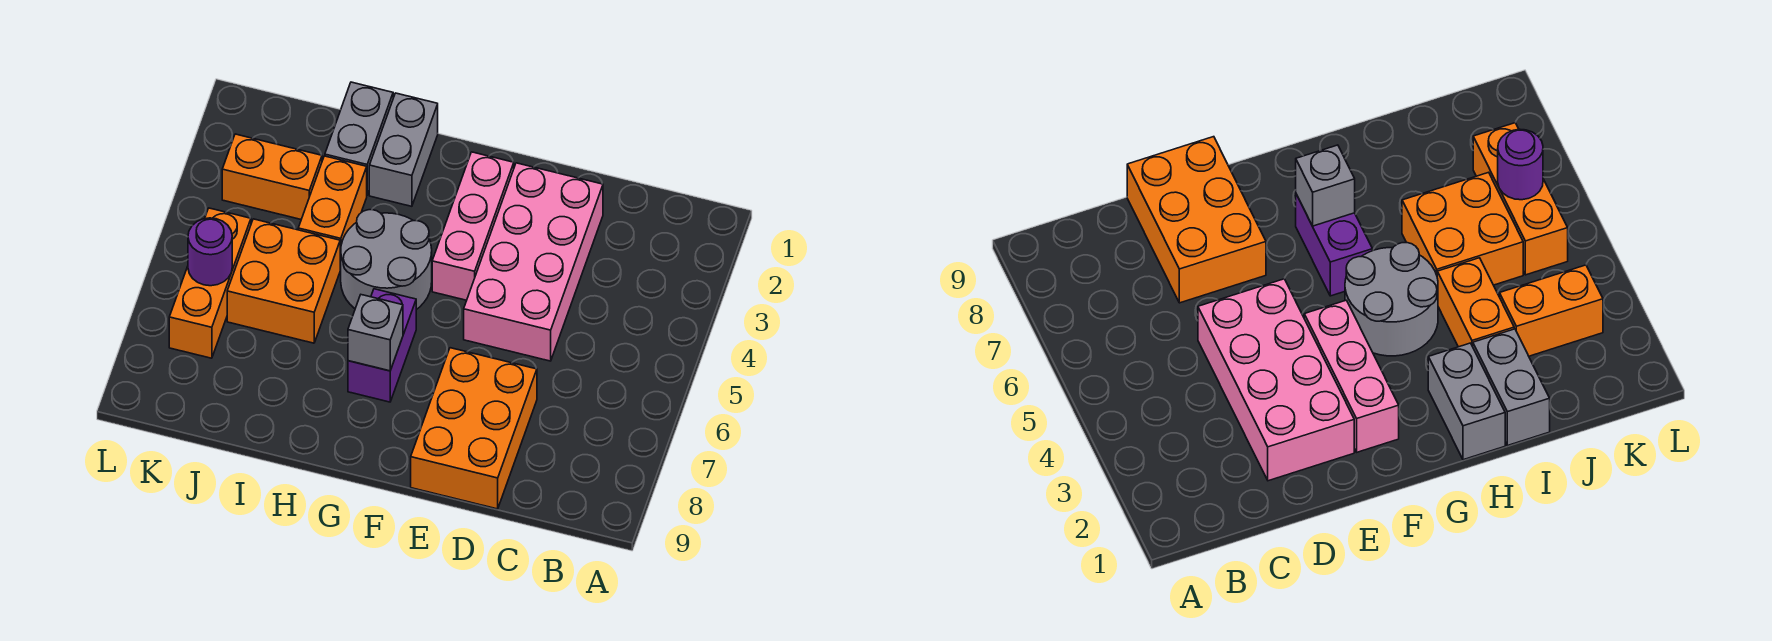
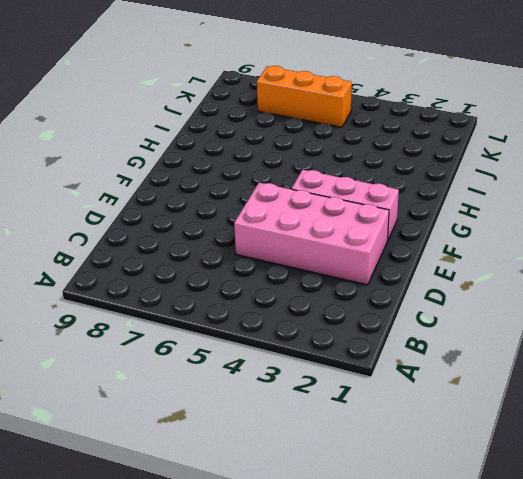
none -> orange brick D7:E9 level 1
none -> grey round brick G4:H5 level 1
none -> purple brick G6:G7 level 1

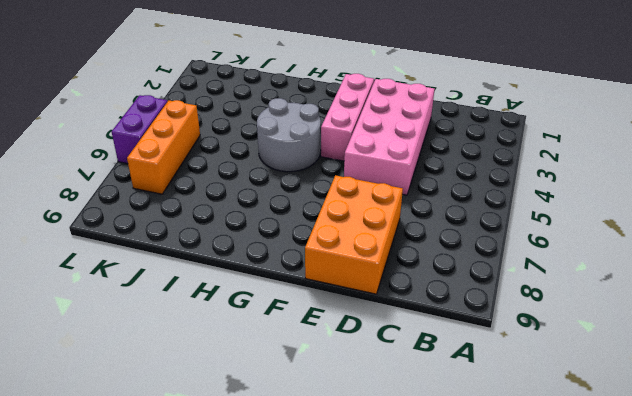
purple brick L5:L6 level 1 -> purple brick G6:G7 level 1
none -> grey brick H1:H2 level 1
none -> grey brick I1:I2 level 1
none -> orange brick I3:I4 level 1

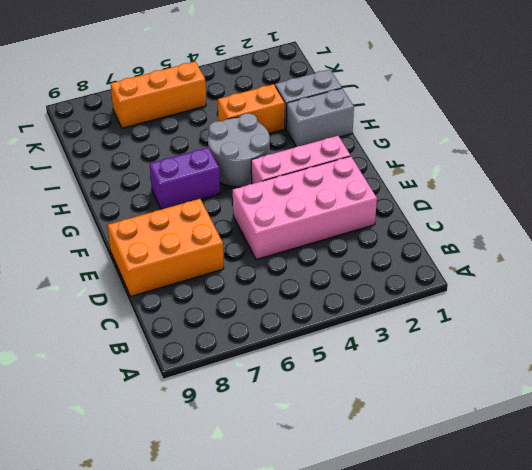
none -> orange brick I5:J6 level 1
none -> orange brick J3:K3 level 1
none -> grey brick G7 level 2

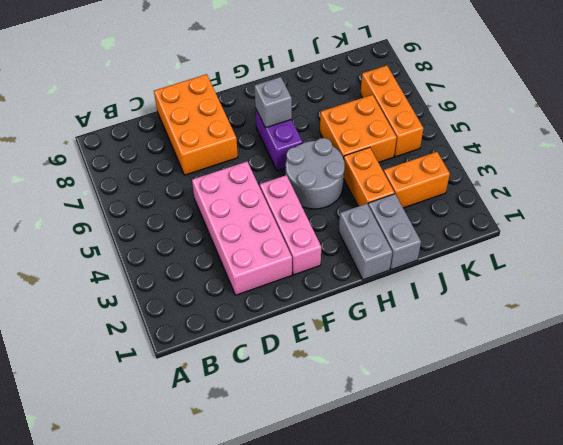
none -> purple round brick K6 level 2

